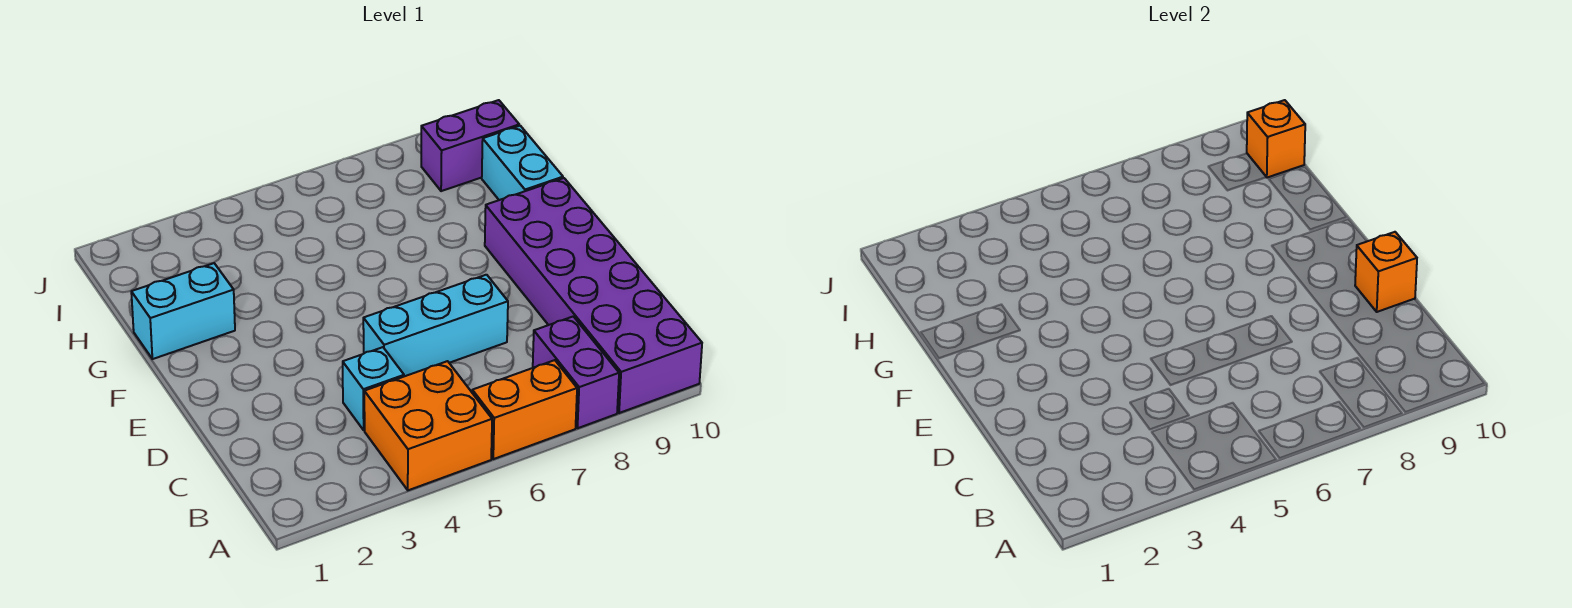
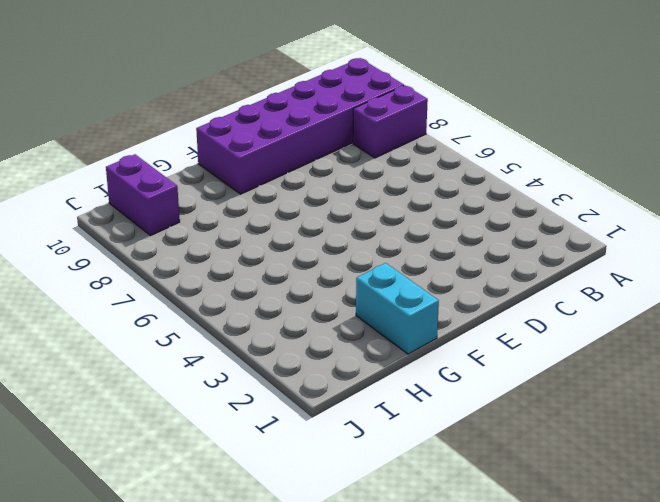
none -> orange brick A4:B5 level 1
none -> orange brick A6:A7 level 1

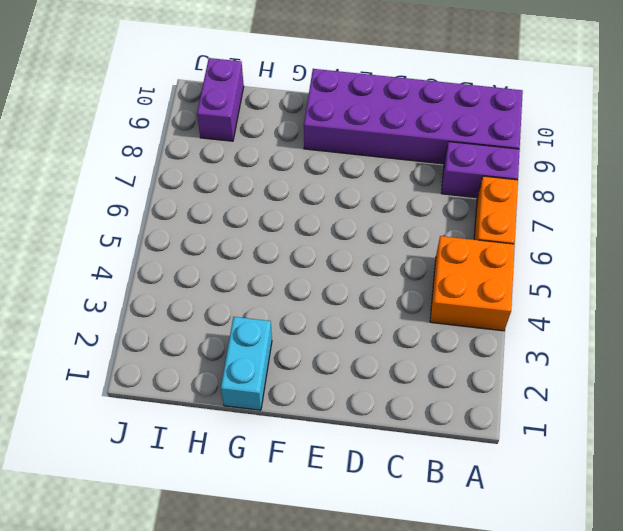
none -> cyan brick C4 level 1
none -> cyan brick D5:D7 level 1

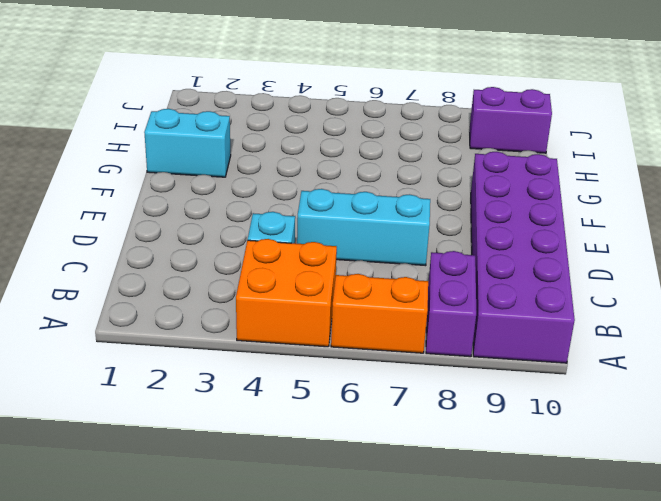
none -> cyan brick G10:H10 level 1
none -> orange brick D10 level 2

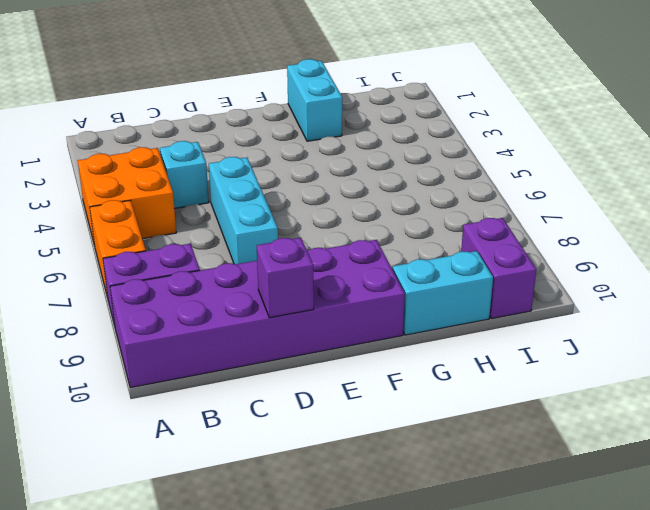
purple brick D10 level 2 -> orange brick D10 level 2
none -> orange brick I10 level 2

